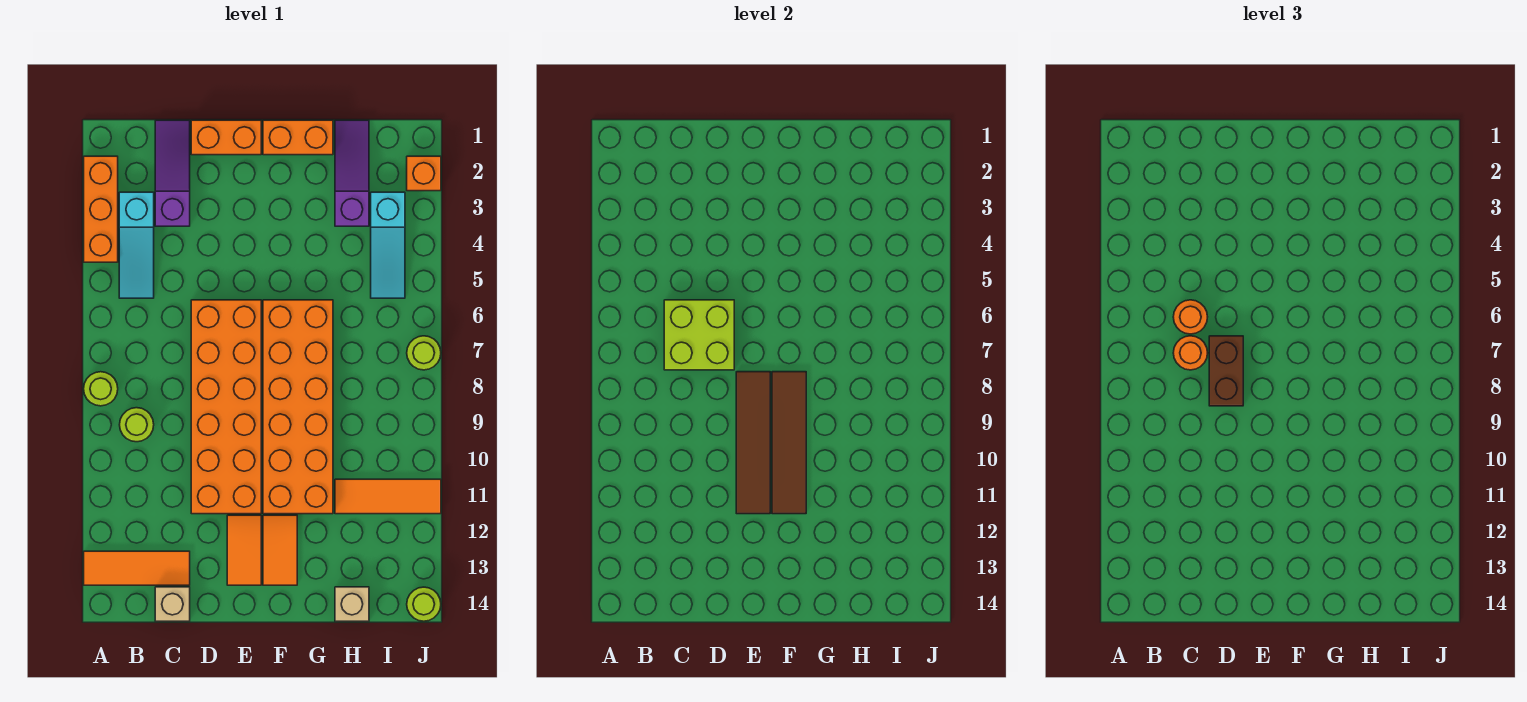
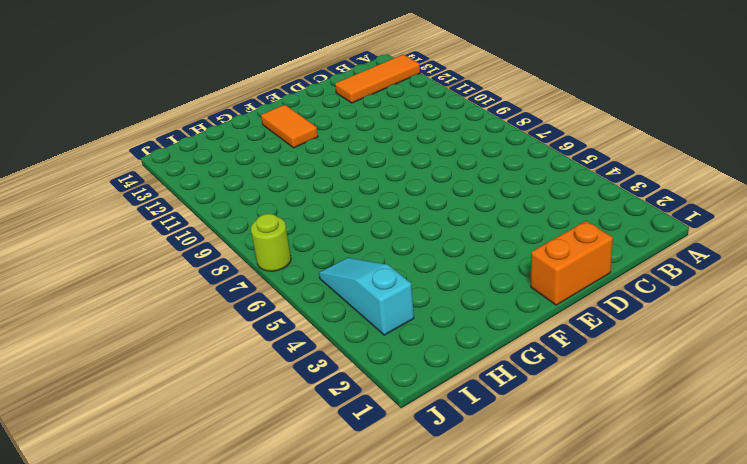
none -> orange brick A2:A4 level 1
none -> lime round brick A8 level 1
none -> cyan slope B3:B5 level 1 top 3

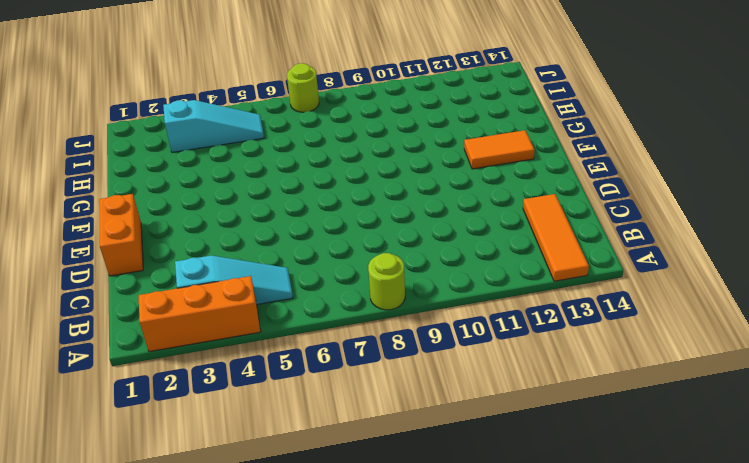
none -> lime round brick B9 level 1
none -> purple slope C1:C3 level 1 top 3
none -> tan brick C14 level 1

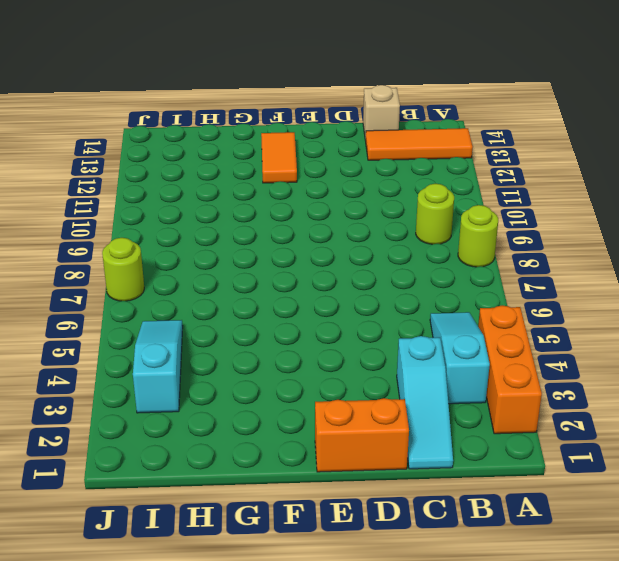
cyan slope C1:C3 level 1 top 3 -> purple slope C1:C3 level 1 top 3
none -> orange brick D6:E11 level 1
none -> orange tile E12:E13 level 1
none -> orange brick F1:G1 level 1

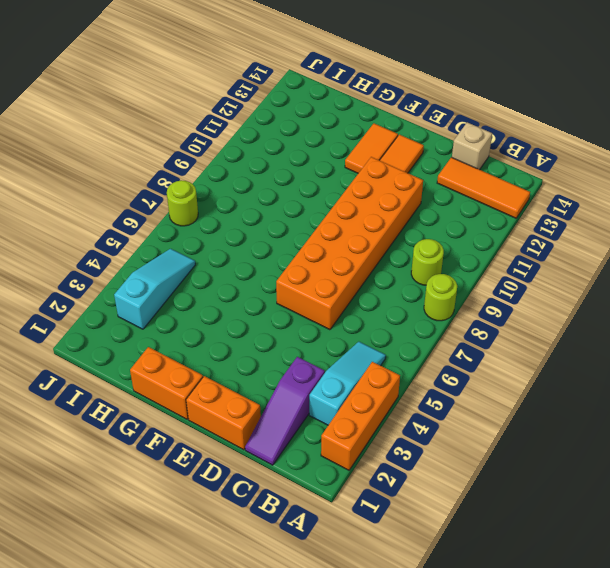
none -> orange brick F6:G11 level 1
none -> purple slope H1:H3 level 1 top 3
none -> orange tile H11:J11 level 1

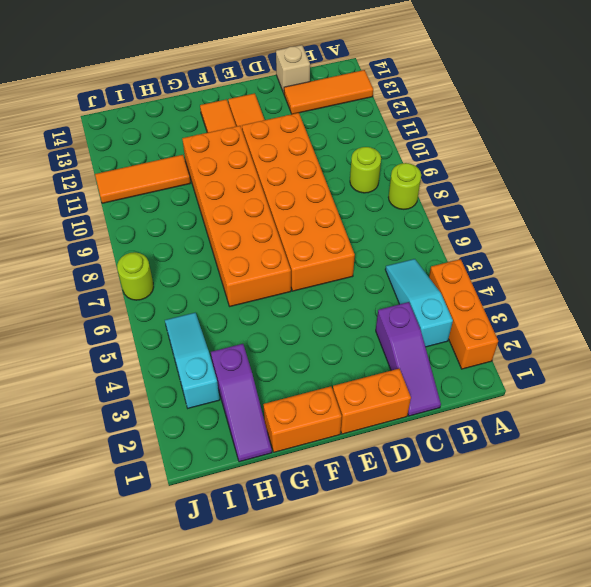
none -> tan brick H14 level 1
none -> orange brick J2 level 1
none -> lime round brick J14 level 1

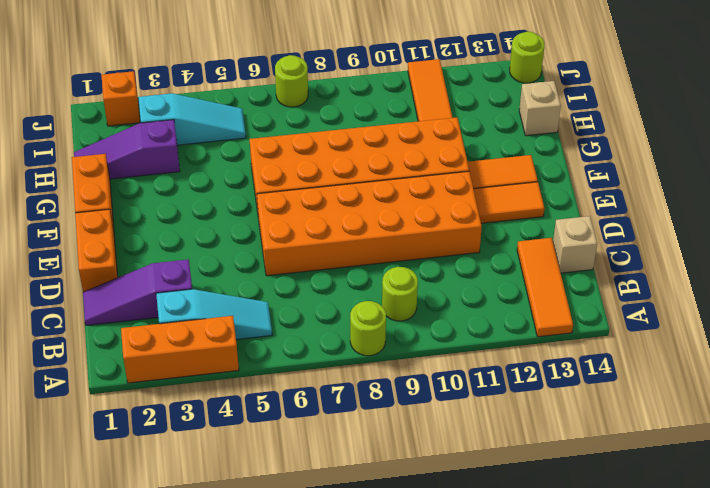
none -> lime brick C6:D7 level 2
none -> brown tile E8:E11 level 2
none -> brown tile F8:F11 level 2

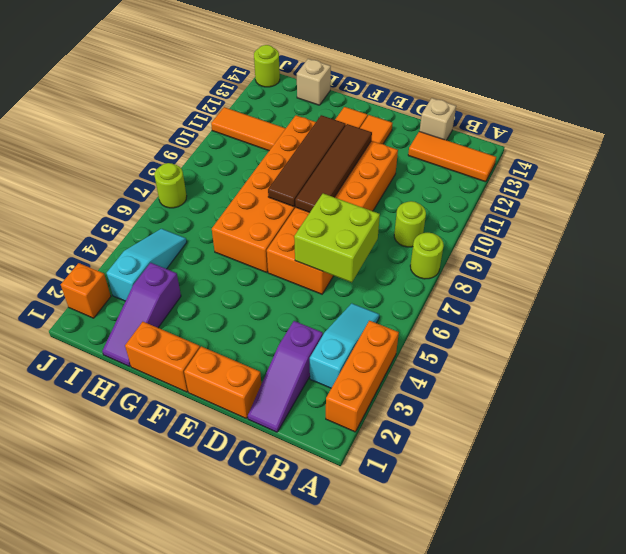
none -> orange round brick C6 level 3
none -> orange round brick C7 level 3
none -> brown brick D7:D8 level 3

